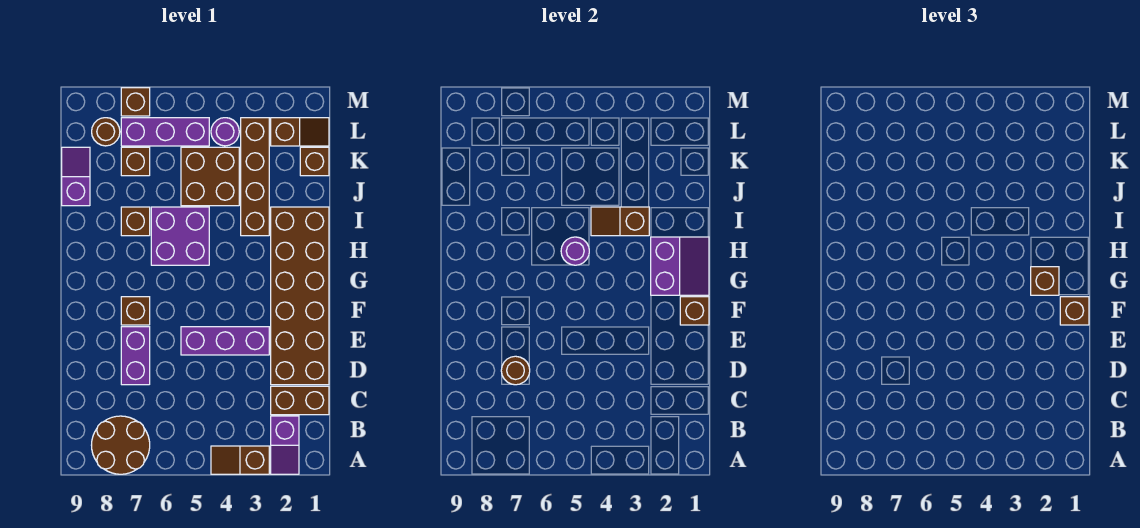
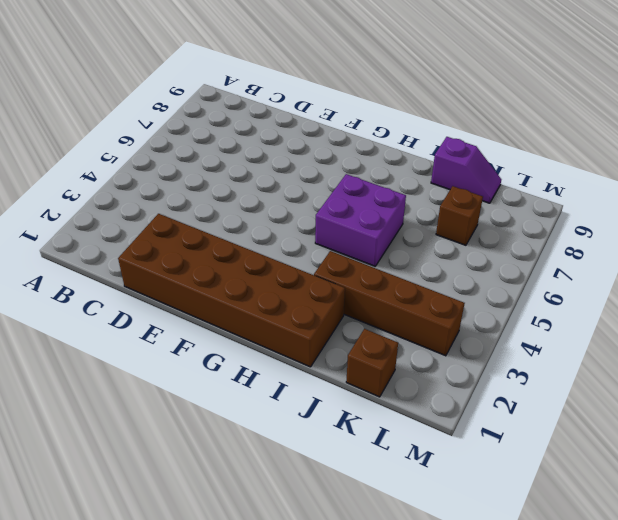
none -> purple slope A2:B2 level 1 top B
none -> brown slope A3:A4 level 1 top 3
none -> brown round brick A7:B8 level 1

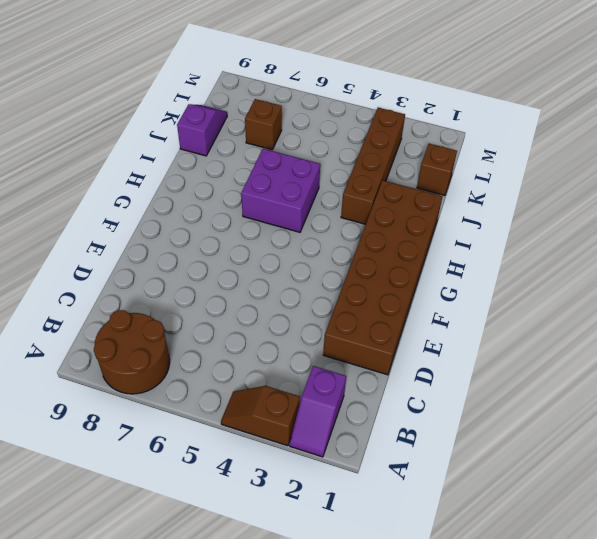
none -> brown brick C1:C2 level 1
none -> purple brick D7:E7 level 1
none -> purple brick E3:E5 level 1

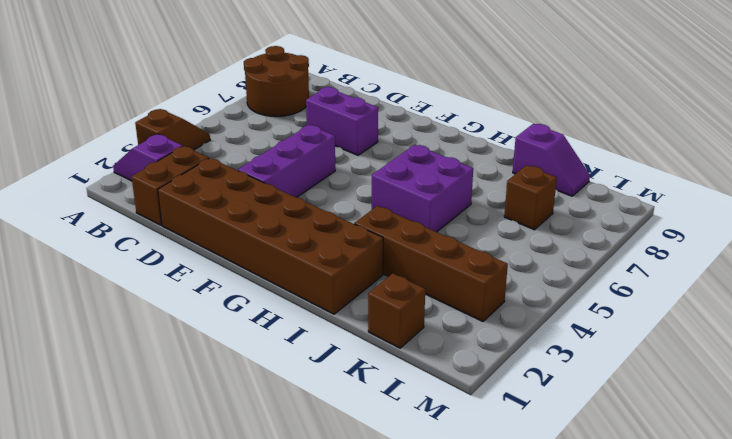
none -> brown brick F7 level 1
none -> brown brick I7 level 1
none -> brown brick J4:K5 level 1

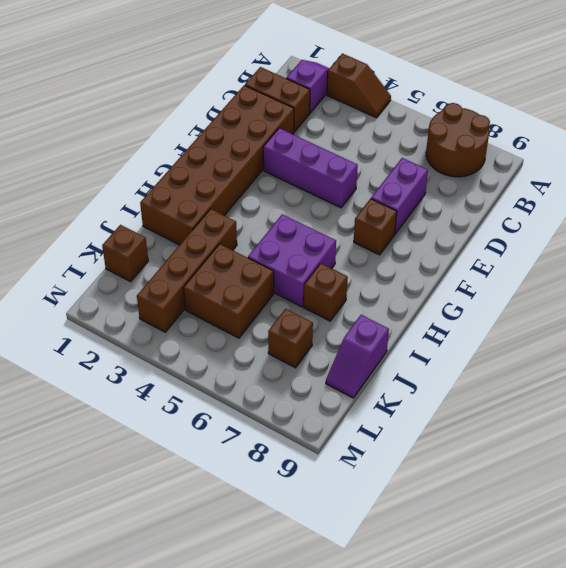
none -> brown slope L1:L2 level 1 top 2
none -> purple round brick L4 level 1
none -> purple brick L5:L7 level 1

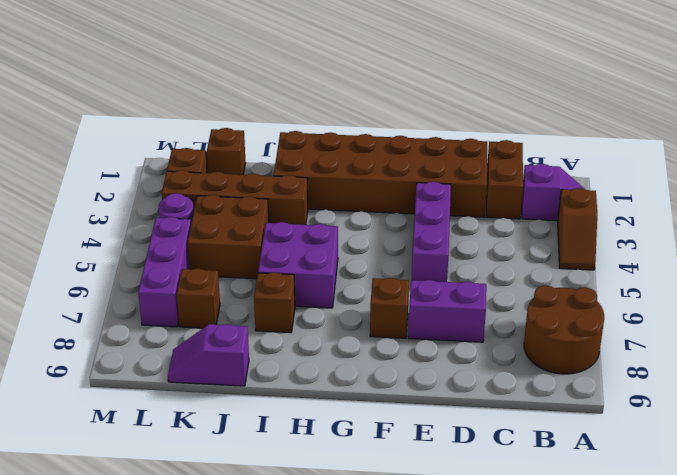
none -> brown round brick L8 level 1
none -> brown brick M7 level 1
none -> brown round brick D7 level 2

